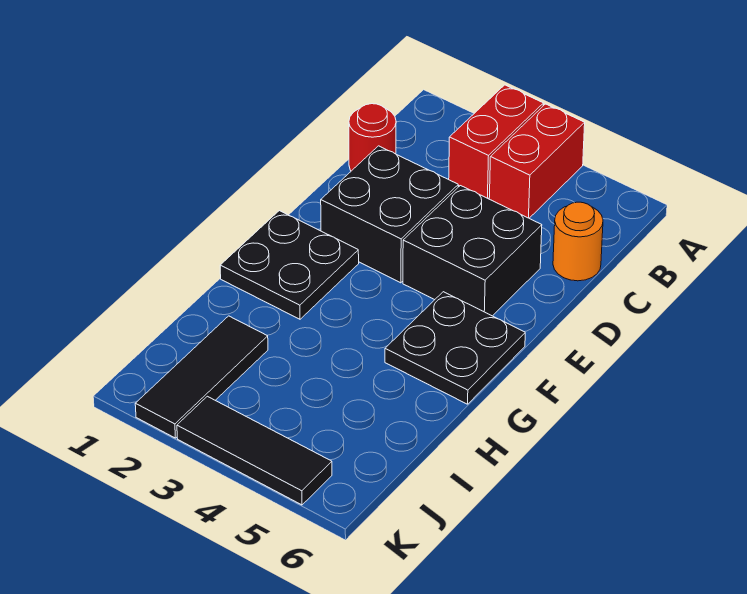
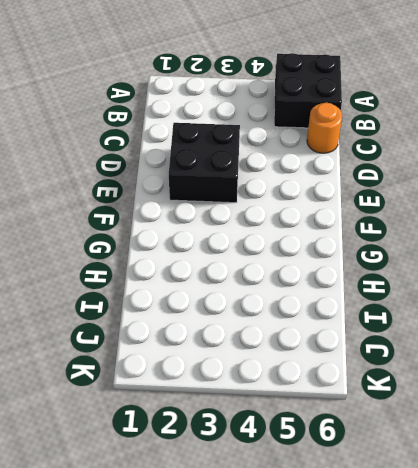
black brick A5:B6 level 1 -> black brick D4:E5 level 1
none -> red brick A3:B3 level 1
none -> red brick A4:B4 level 1

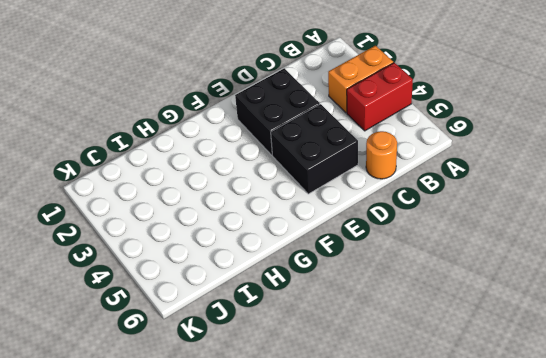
orange brick A3:B3 level 1 -> red brick A3:B3 level 1
none -> red round brick C1 level 1
none -> black plate F1:G2 level 1

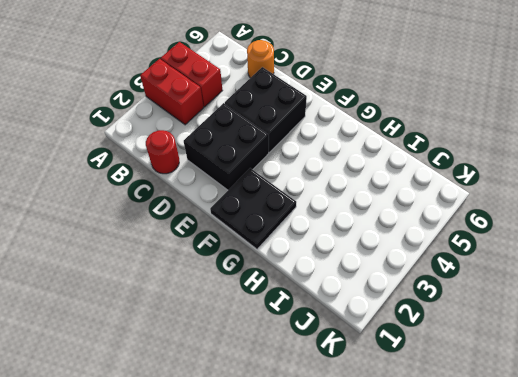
none -> black plate F5:G6 level 1
none -> black tile I2:K2 level 1

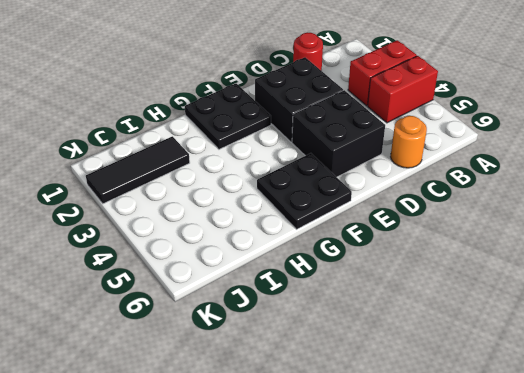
none -> black tile K3:K5 level 1

